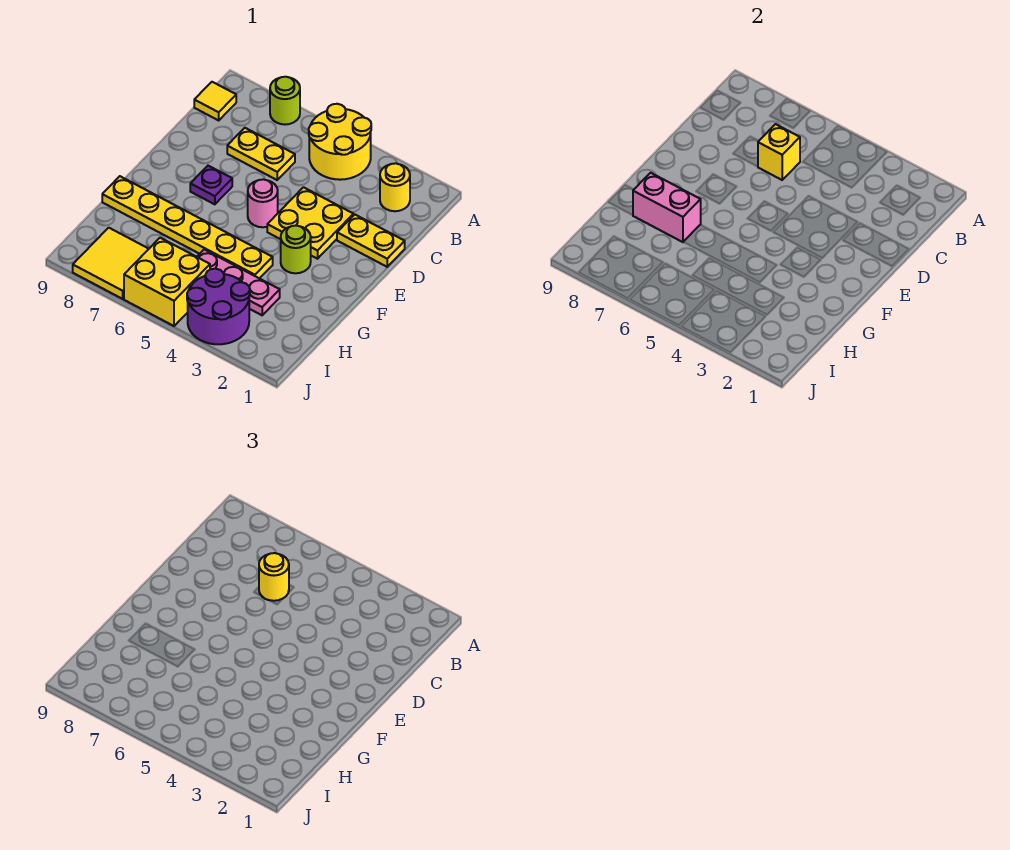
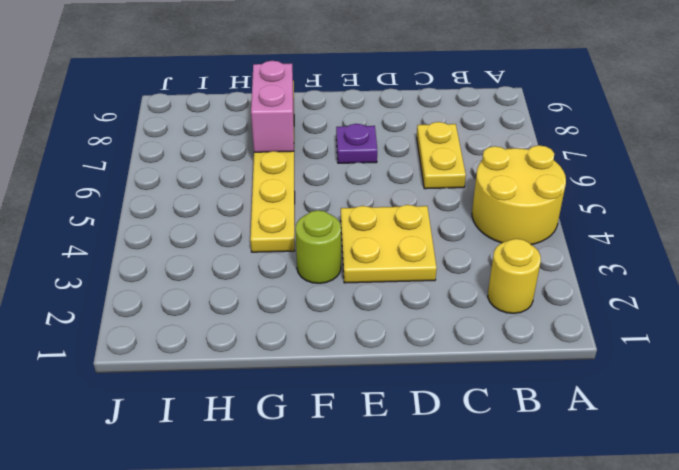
none -> lime round brick A7 level 1
none -> yellow tile B9 level 1
none -> yellow plate D1:D2 level 1

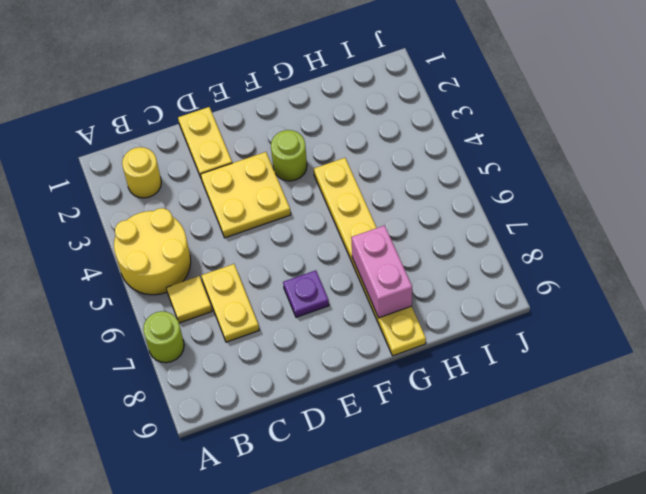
yellow tile B6 level 1 -> yellow tile B9 level 1
none -> pink round brick E5 level 1
none -> pink plate H3:H5 level 1
none -> purple round brick I3:J4 level 1

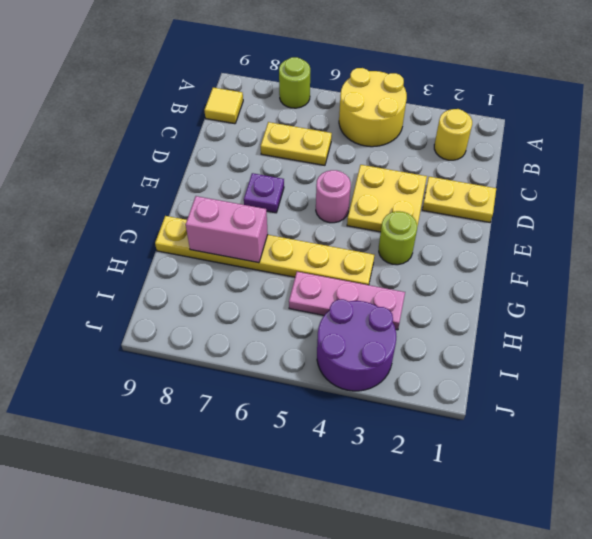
none -> yellow brick I5:J6 level 1
none -> yellow tile I7:J8 level 1
none -> yellow brick C6 level 2

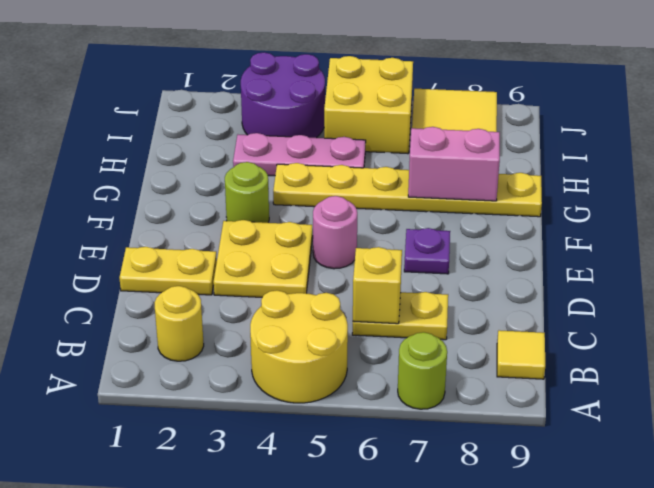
none -> yellow round brick C6 level 3

